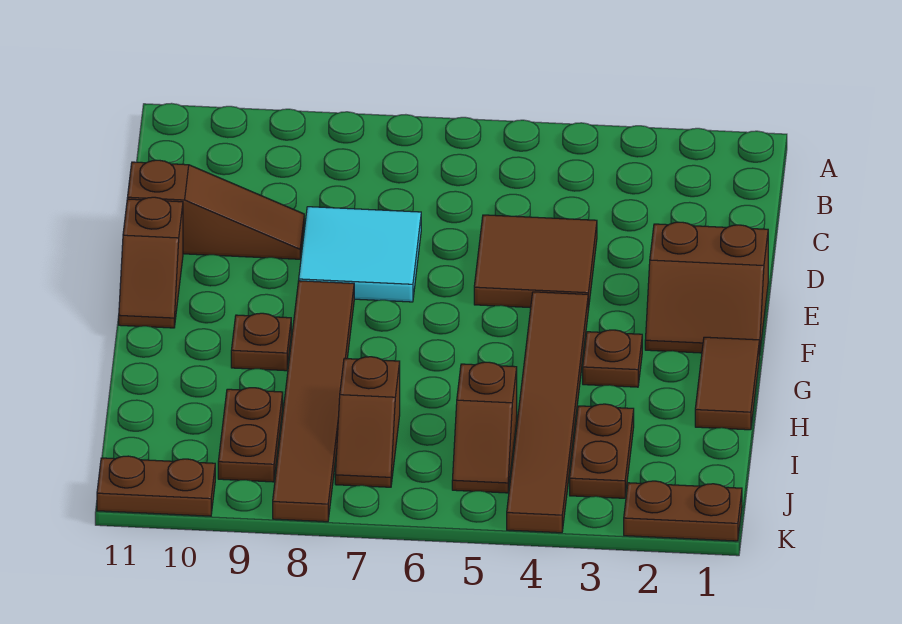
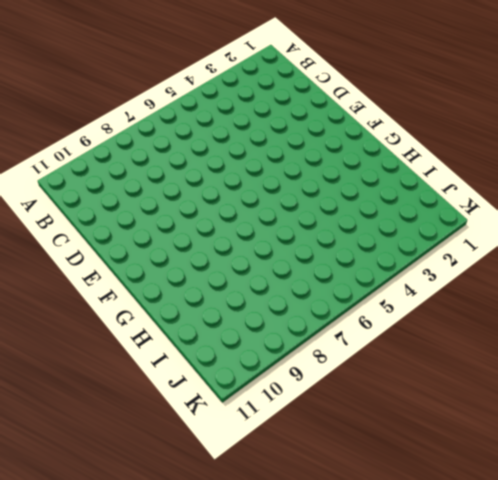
none -> brown tile D4:E5 level 1
none -> cyan tile D7:E8 level 1
none -> brown slope D9:D11 level 1 top 11

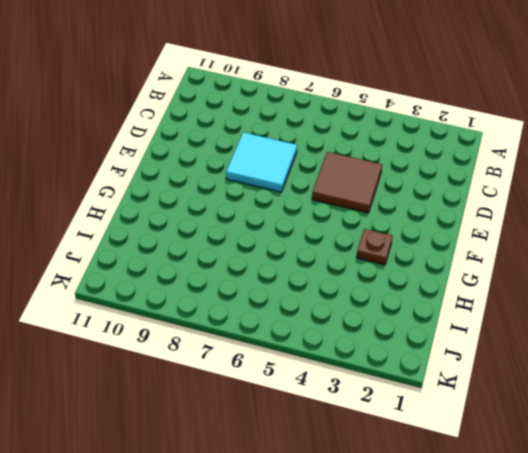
none -> brown slope D9:D11 level 1 top 11
none -> brown slope E1:F2 level 1 top E
none -> brown slope E11:F11 level 1 top E

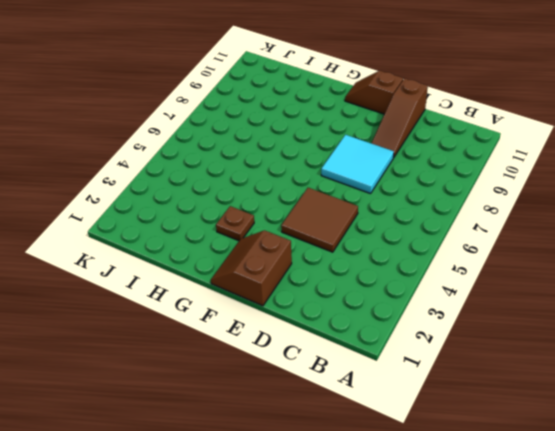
none -> brown tile F4:K4 level 1
none -> brown tile F8:K8 level 1
none -> brown tile G1:H1 level 1

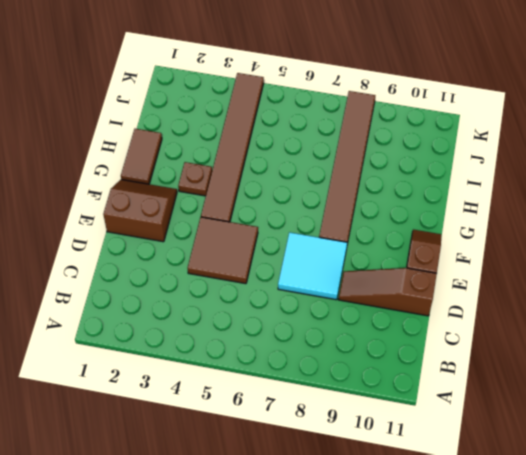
none -> brown plate G9 level 1
none -> brown plate I3:J3 level 1
none -> brown slope I5:J5 level 1 top I

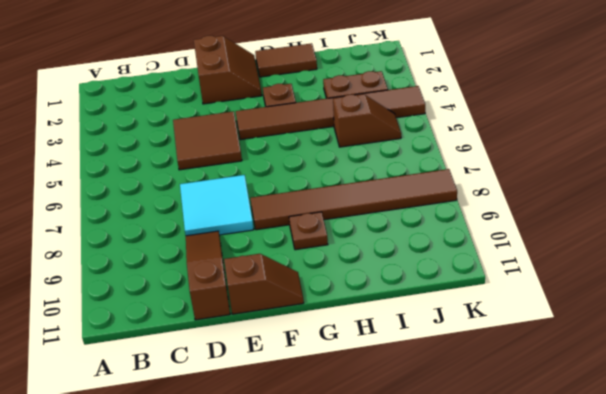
none -> brown slope I7:J7 level 1 top I
none -> brown plate I9:J9 level 1
none -> brown plate K1:K2 level 1

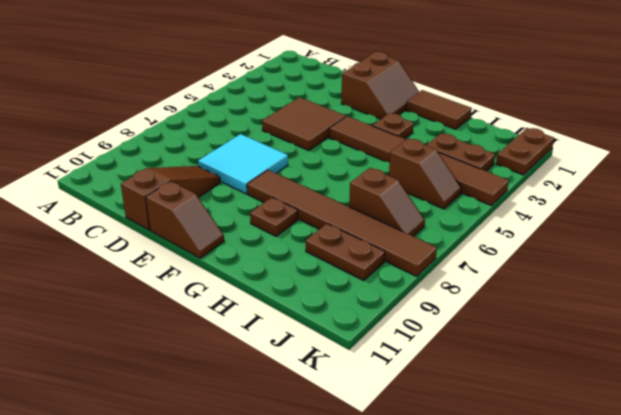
none -> brown plate K10:K11 level 1

